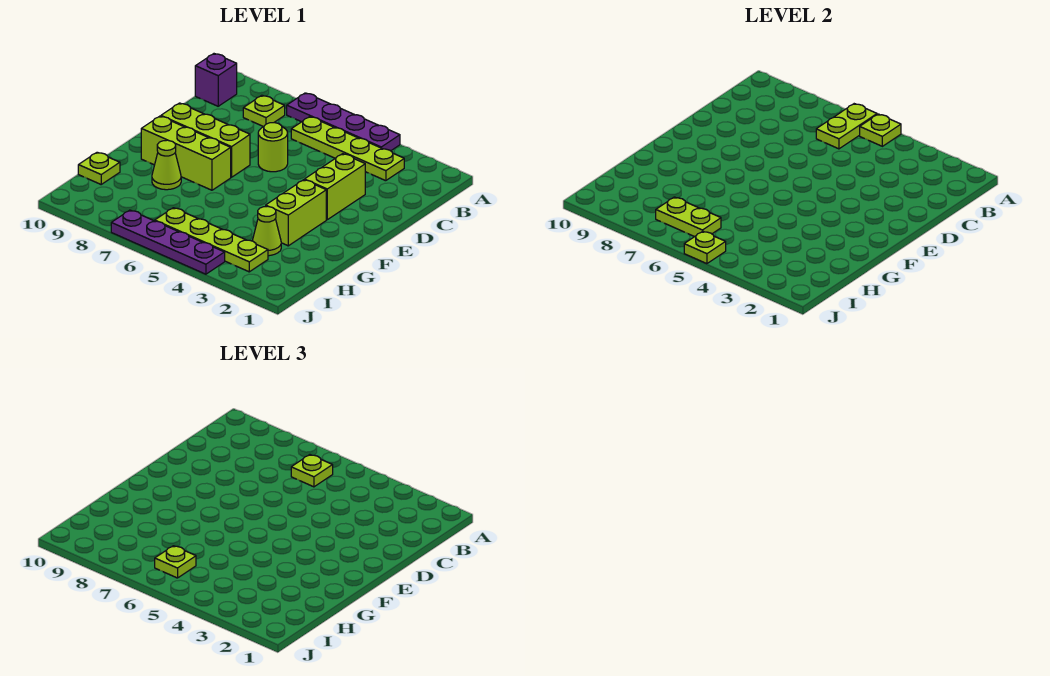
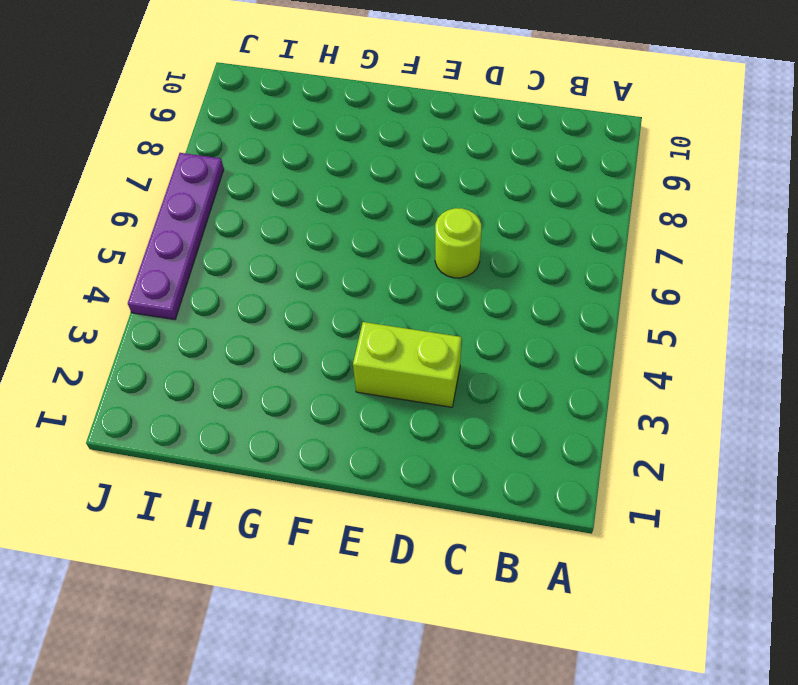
none -> purple plate A4:A7 level 1
none -> lime plate B3:B6 level 1
none -> lime plate B8 level 1

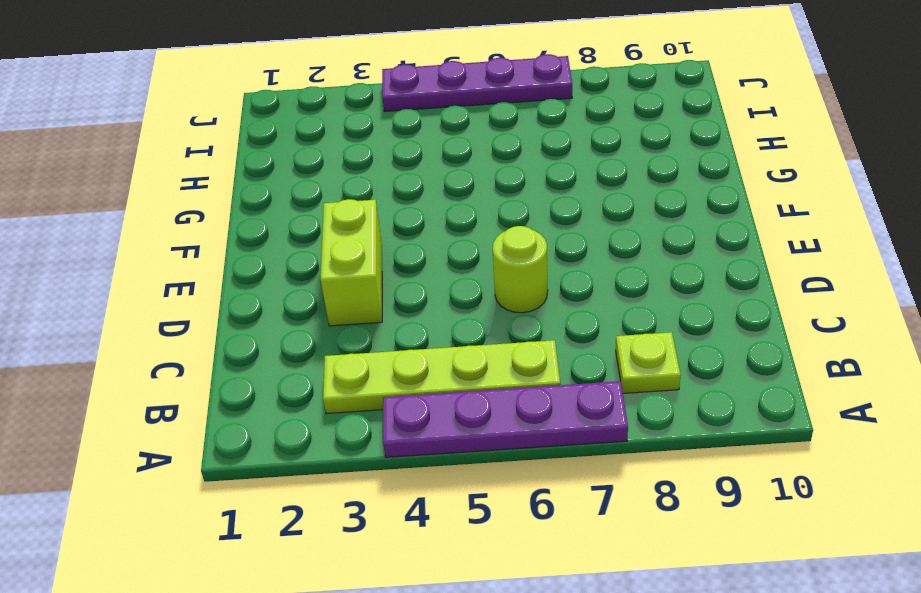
none -> purple brick B10 level 1
none -> lime brick E7:E9 level 1
none -> lime brick F3:G3 level 1

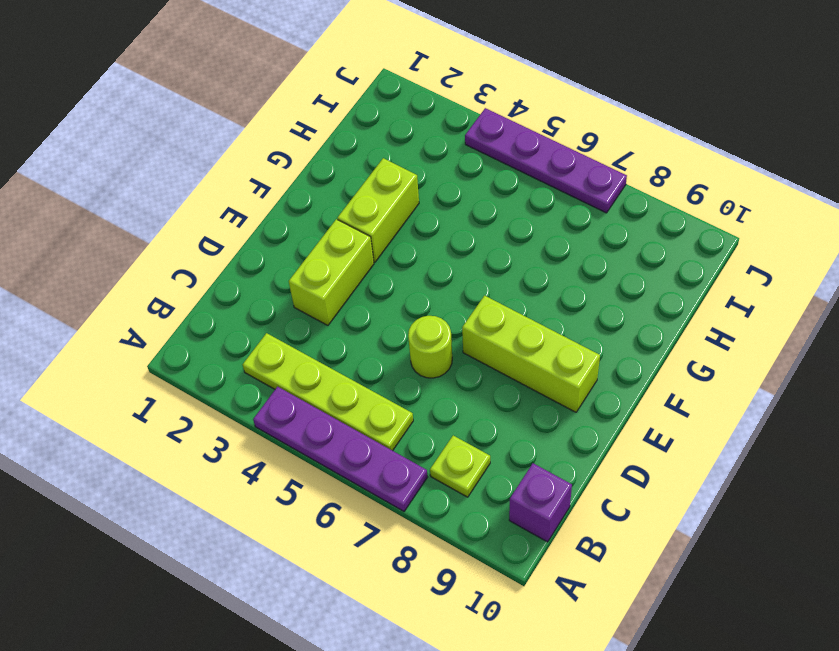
none -> lime brick F7:F9 level 1
none -> lime cone G8 level 1
none -> lime cone H3 level 1

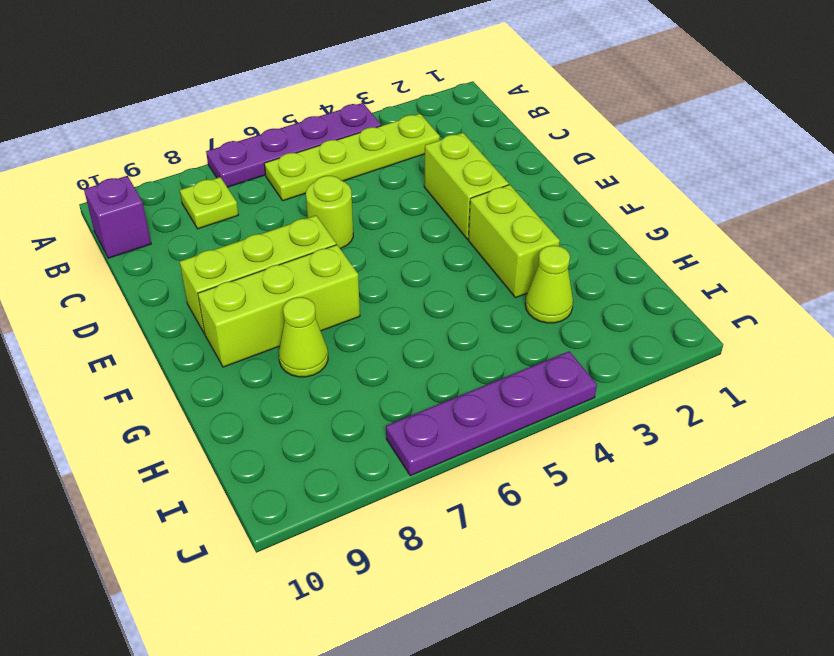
none -> lime plate H10 level 1
none -> lime plate I3:I6 level 1
none -> lime plate A5 level 2

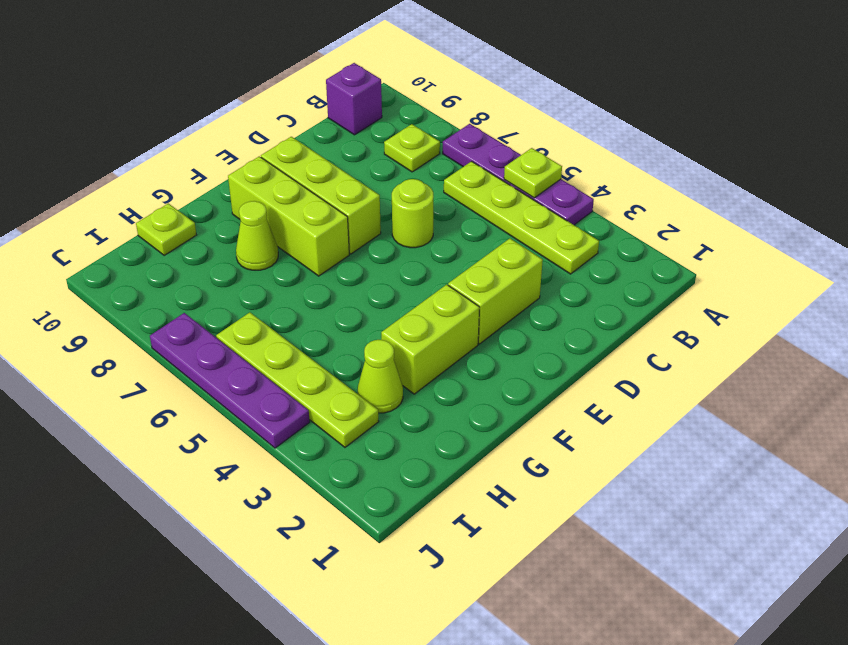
none -> lime plate A6:B6 level 2
none -> lime plate I6:I7 level 2
none -> lime plate J5 level 2

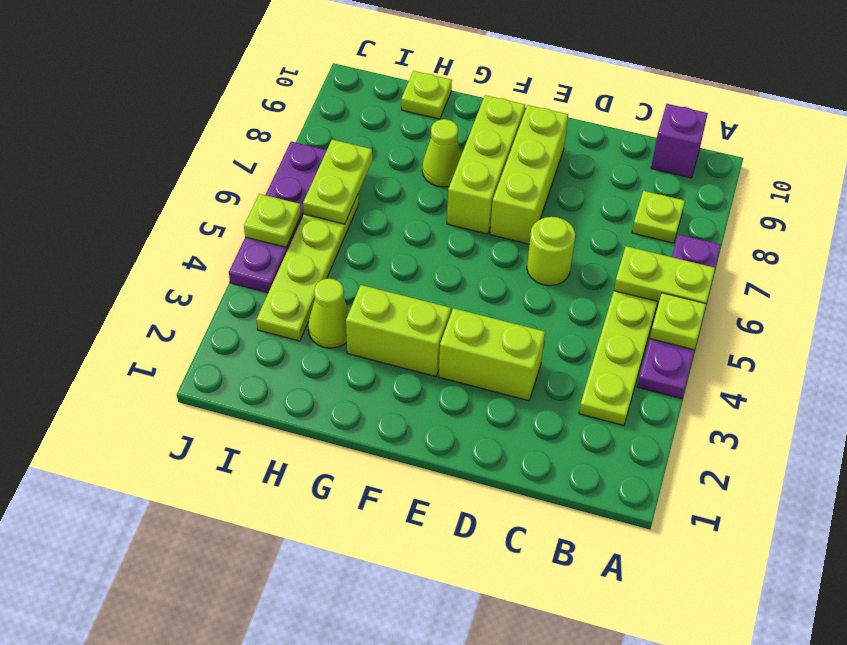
none -> lime plate B6 level 3
none -> lime plate I6 level 3

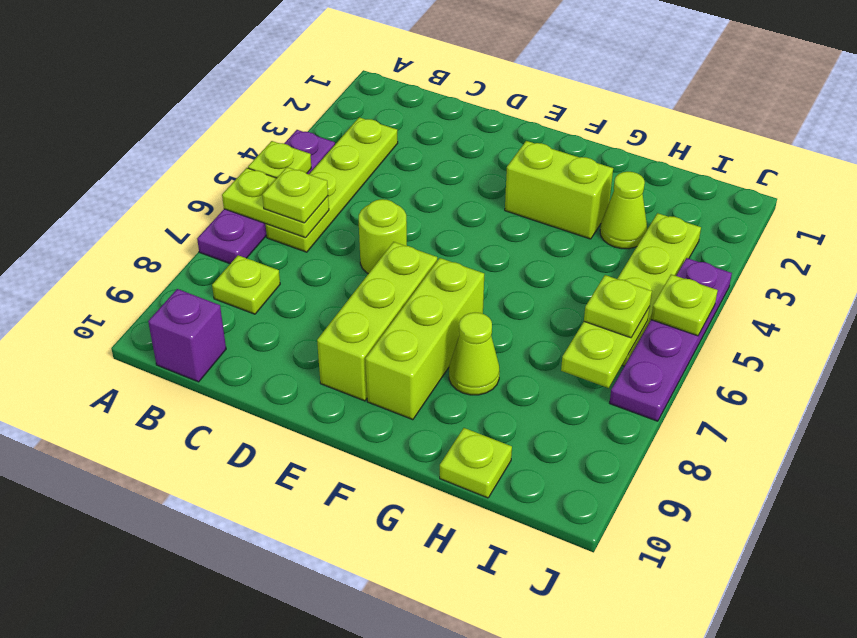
none -> lime brick D3:E3 level 1

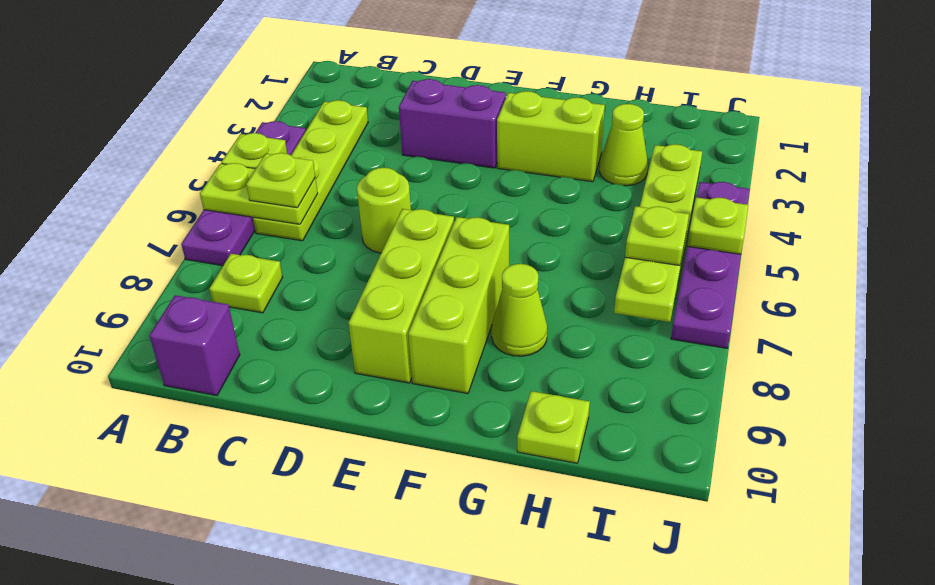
purple brick D3:E3 level 1 -> lime brick D3:E3 level 1

